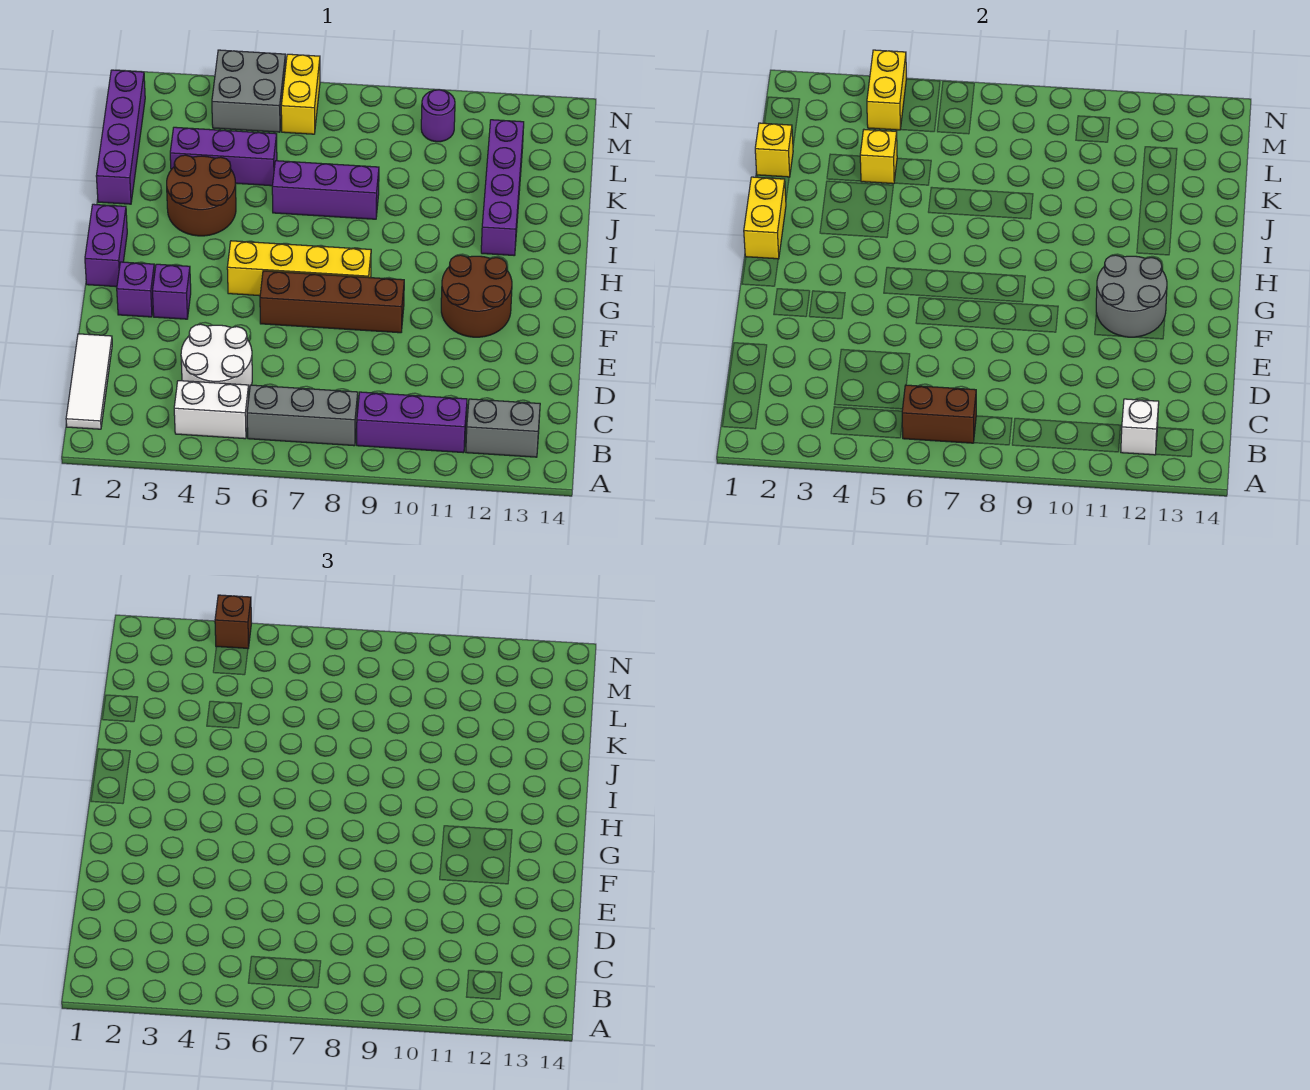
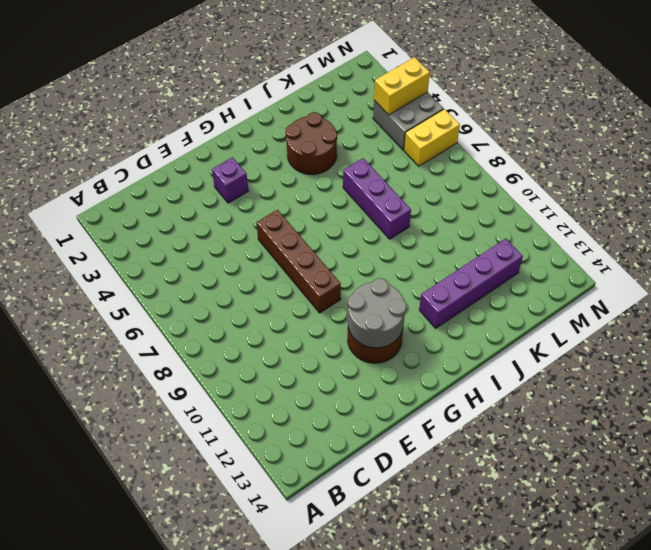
none -> white tile B1:D1 level 1
none -> white brick B4:B5 level 1
none -> grey brick B6:B8 level 1

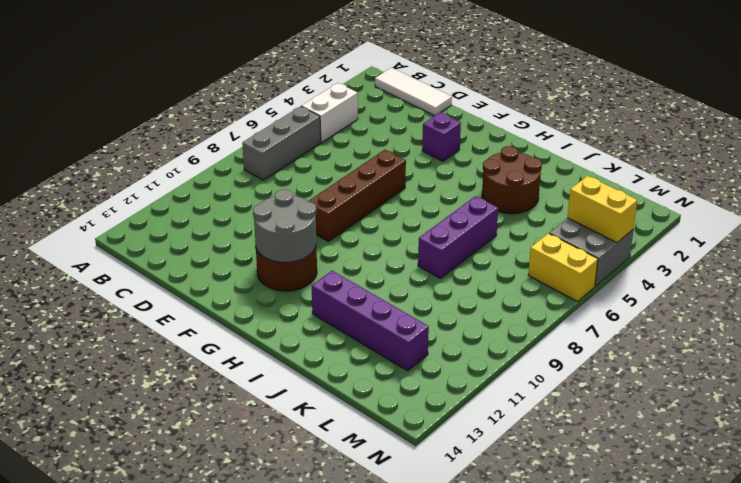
none -> purple brick B9:B11 level 1
none -> grey brick B12:B13 level 1
none -> white round brick C4:D5 level 1

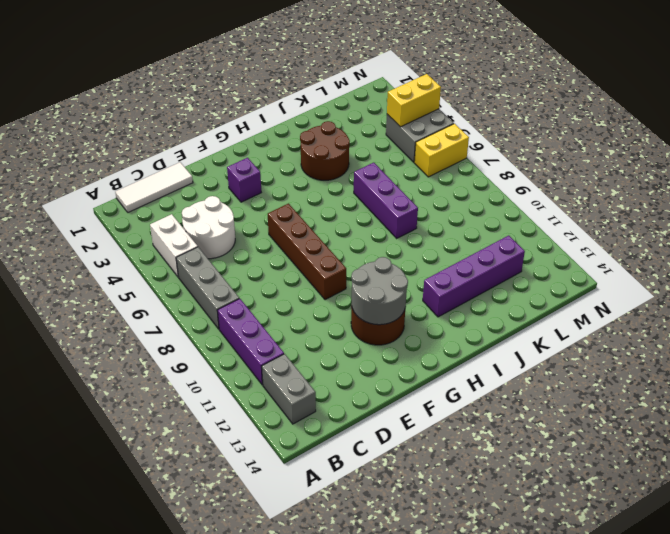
none -> purple brick F2 level 1
none -> purple brick G1:H1 level 1
none -> yellow brick G5:G8 level 1

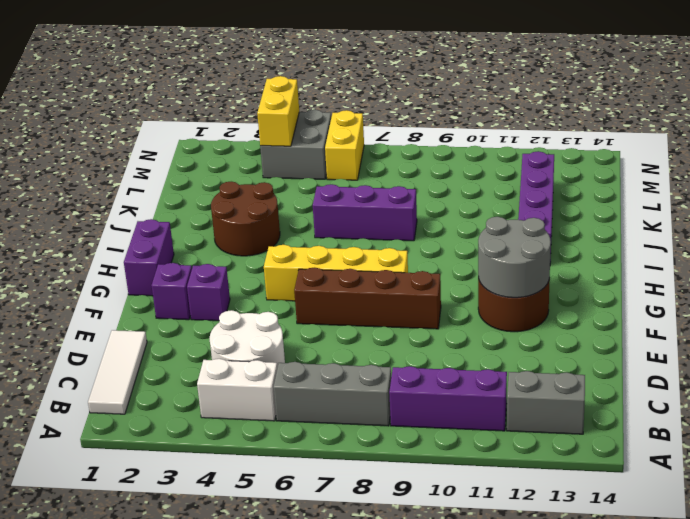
none -> purple brick J1:M1 level 1
none -> purple brick K3:K5 level 1
none -> purple round brick M10 level 1

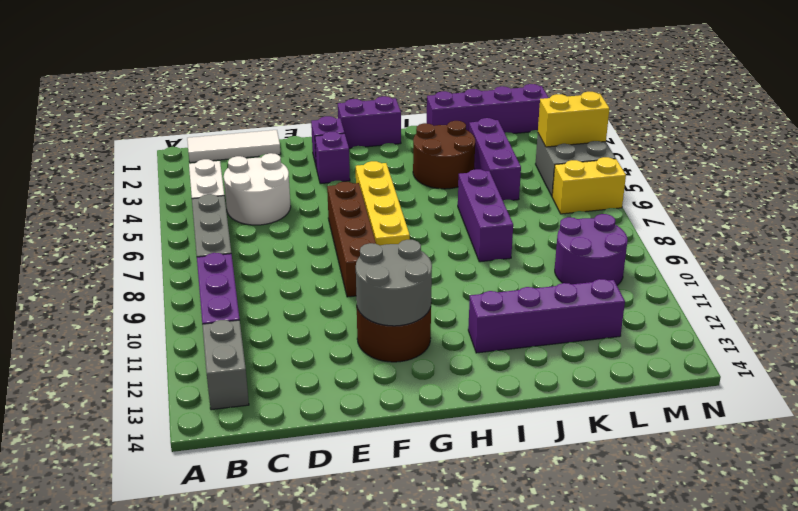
purple round brick L9:M10 level 1 -> purple round brick M10 level 1
none -> brown brick B6:B7 level 2
none -> white brick B12 level 2
none -> yellow brick H1:I1 level 2

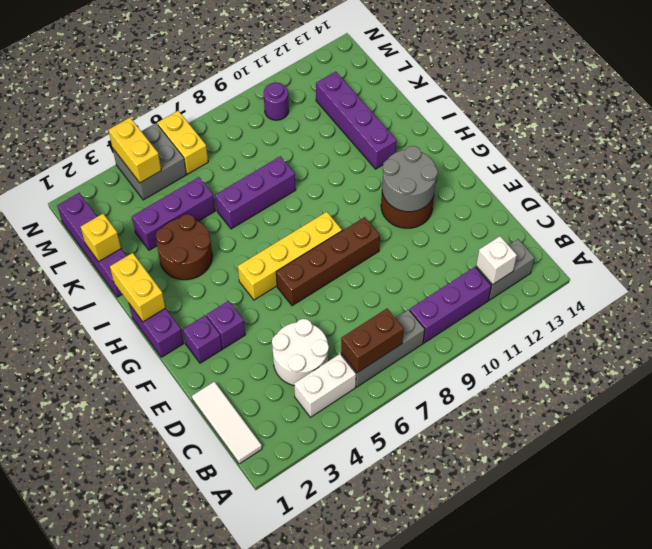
none -> yellow brick K4 level 2
none -> brown brick N4 level 3

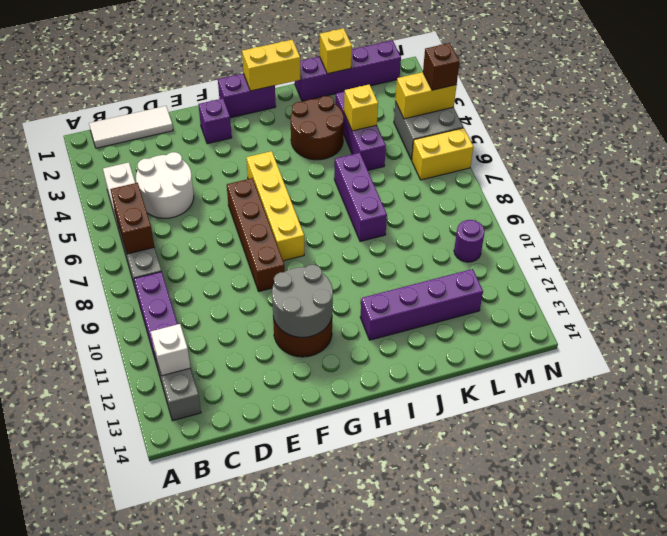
none -> purple brick F3 level 1

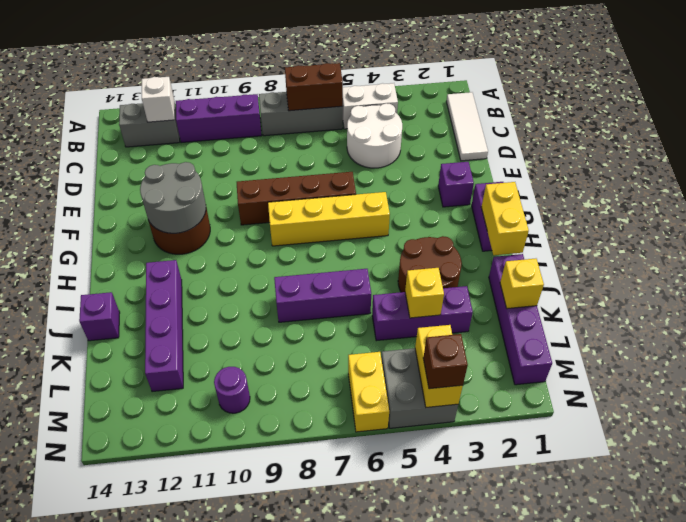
purple brick J14 level 1 -> purple brick F3 level 1

